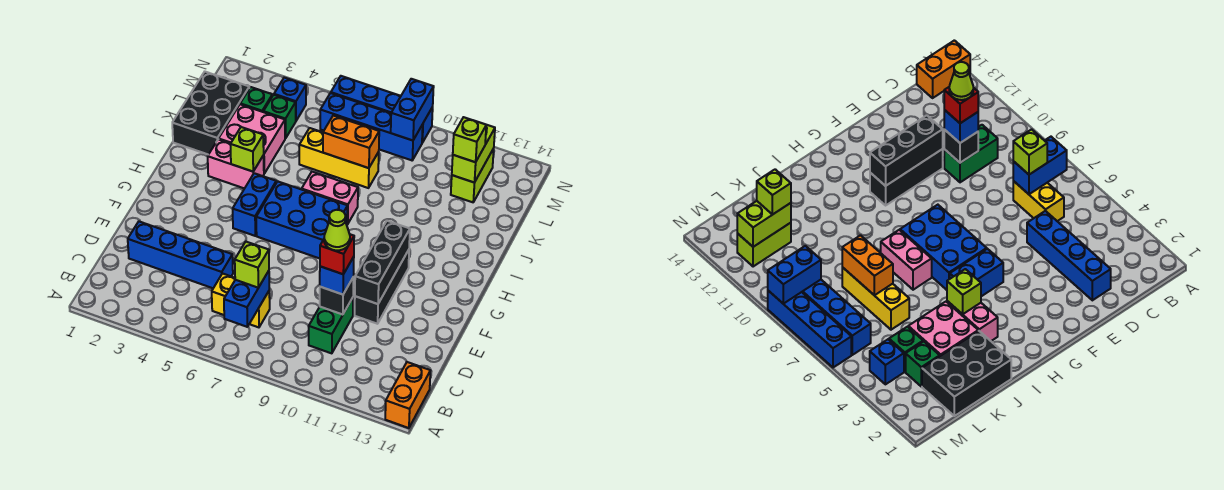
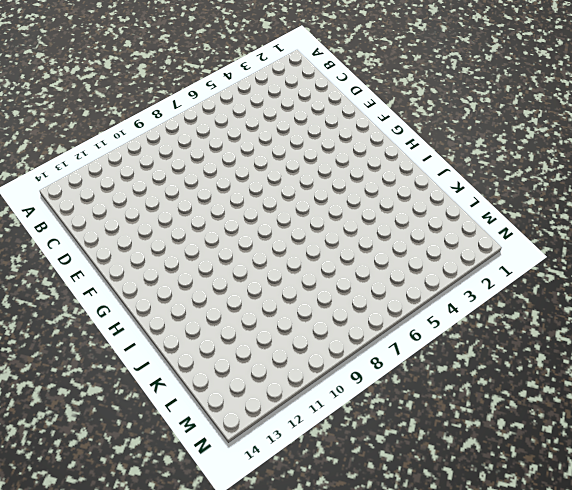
none -> orange brick A14:B14 level 1
none -> yellow brick C6:C7 level 1
none -> green brick C10:D10 level 1
none -> blue brick D2:D5 level 1

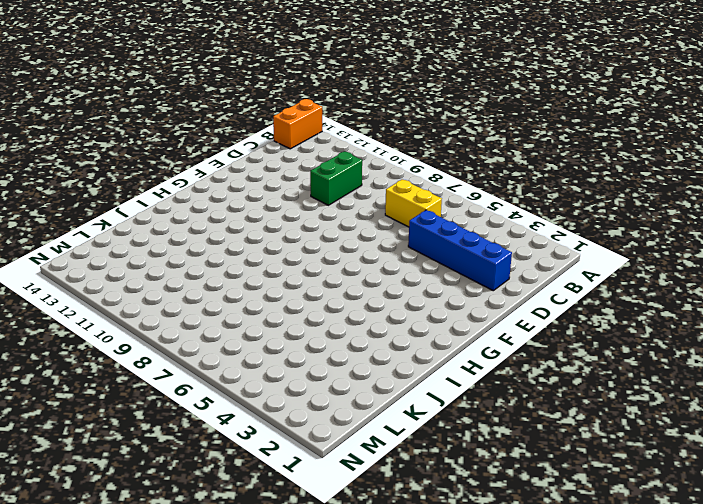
none -> black brick E11:G11 level 1
none -> blue brick G5:H5 level 1
none -> blue brick G6:H8 level 1
none -> pink brick I3:I4 level 1

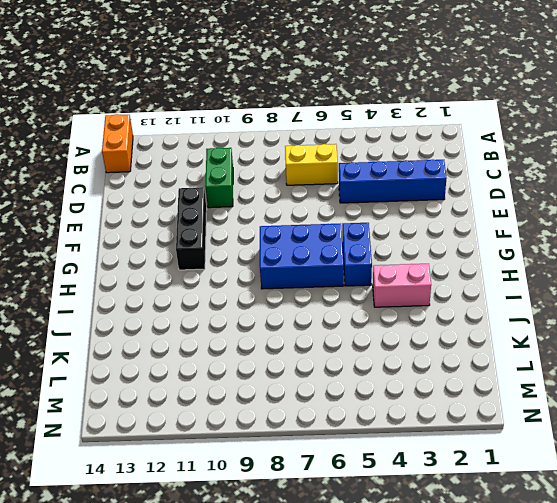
none -> pink brick I7:I8 level 1
none -> black brick J1:L2 level 1
none -> pink brick J3:K4 level 1
none -> yellow brick K6:K8 level 1

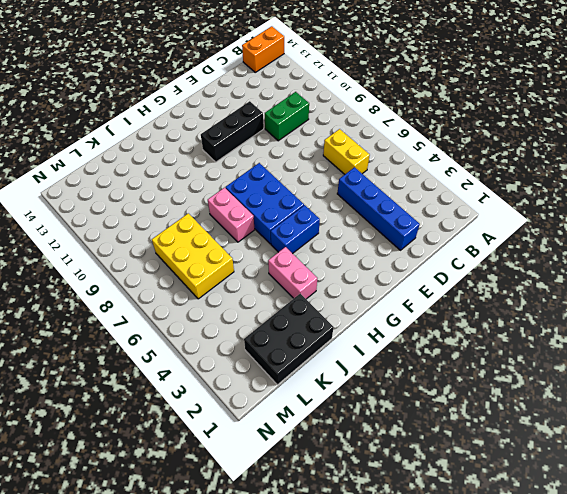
yellow brick K6:L8 level 1 -> yellow brick K6:K8 level 1
none -> pink brick J3:K4 level 1
none -> green brick L3 level 1
none -> green brick L4 level 1
none -> lime brick L12:M12 level 1

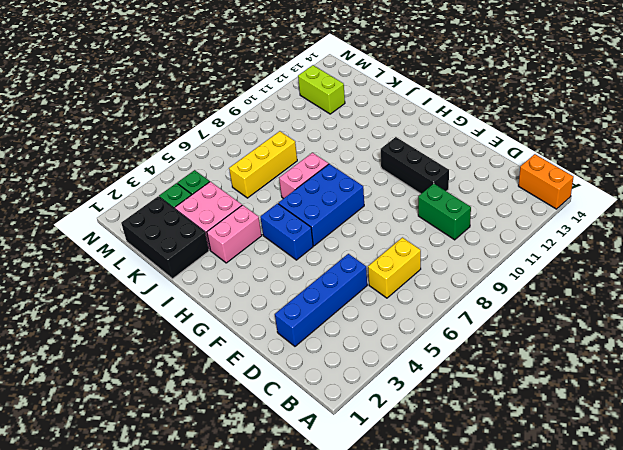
none -> blue brick M4 level 1
none -> blue brick M6:M9 level 1
none -> blue brick N6:N9 level 1
none -> blue brick B7:C7 level 2

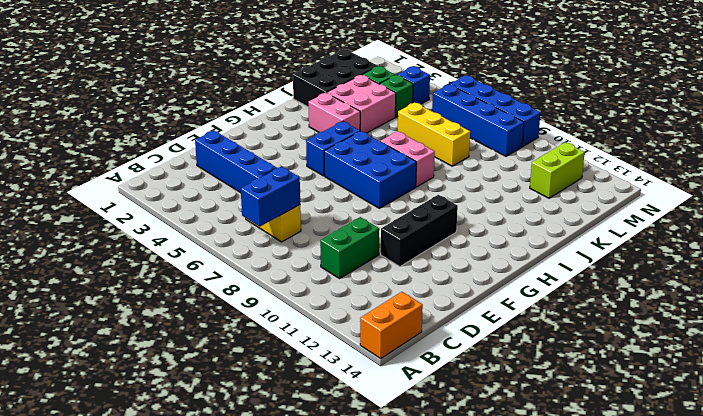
none -> black brick D10 level 2
none -> black brick E11:G11 level 2
none -> lime brick I4 level 2
none -> orange brick K7:K8 level 2

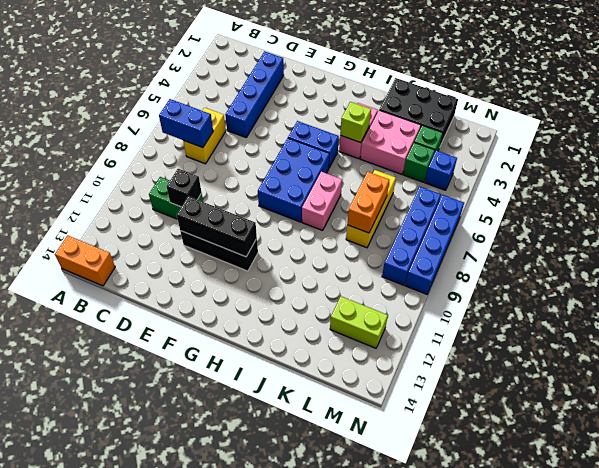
none -> lime brick L12:M12 level 2
none -> blue brick M9:N9 level 2
none -> lime brick C7 level 3
none -> blue brick D10 level 3

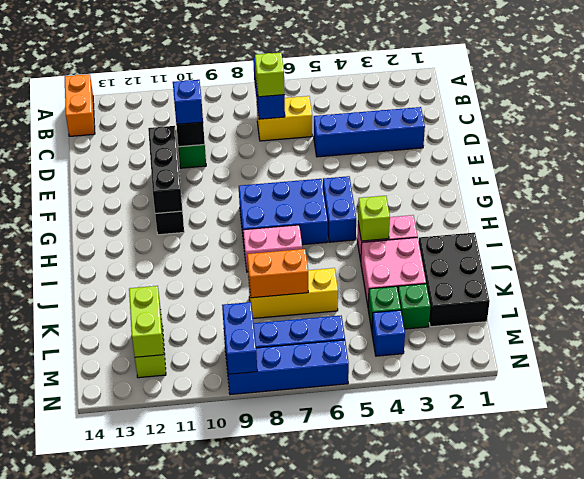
none -> lime brick L12 level 3
none -> red brick D10 level 4
none -> lime cone D10 level 5

